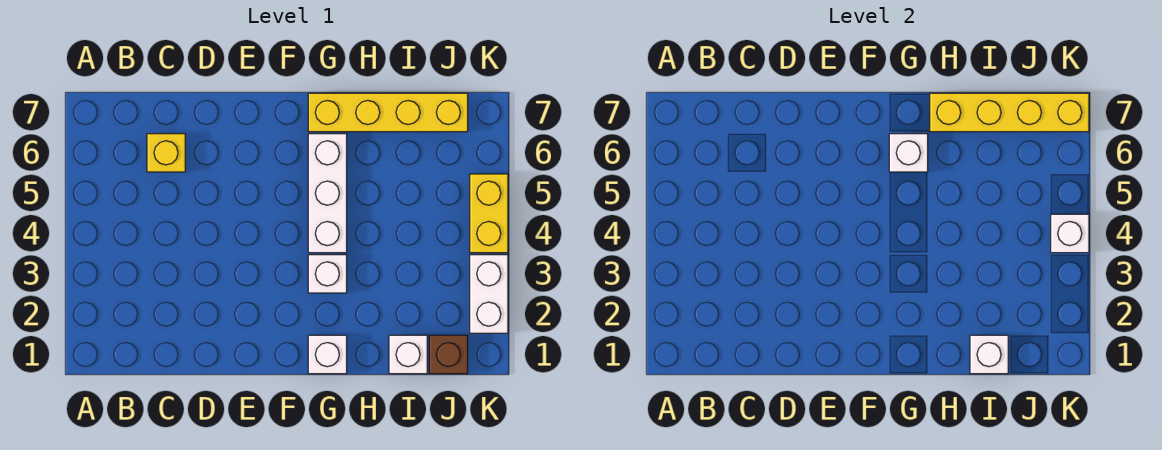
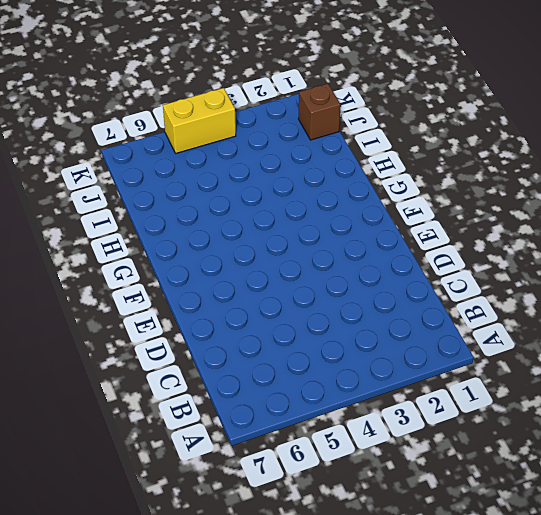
none -> yellow brick C6 level 1
none -> white brick G1 level 1
none -> white brick G3 level 1

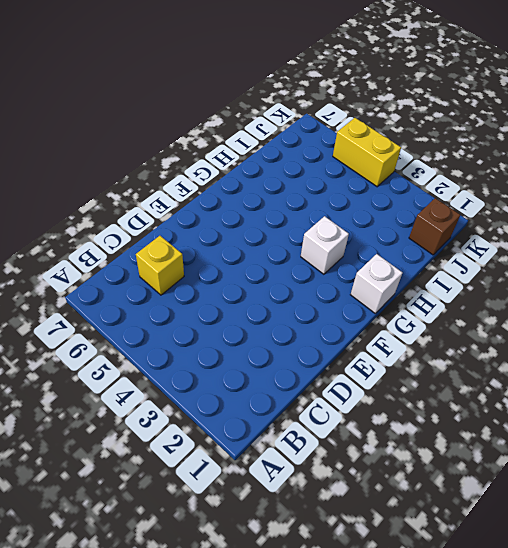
none -> white brick G4:G6 level 1
none -> yellow brick G7:J7 level 1
none -> white brick I1 level 1

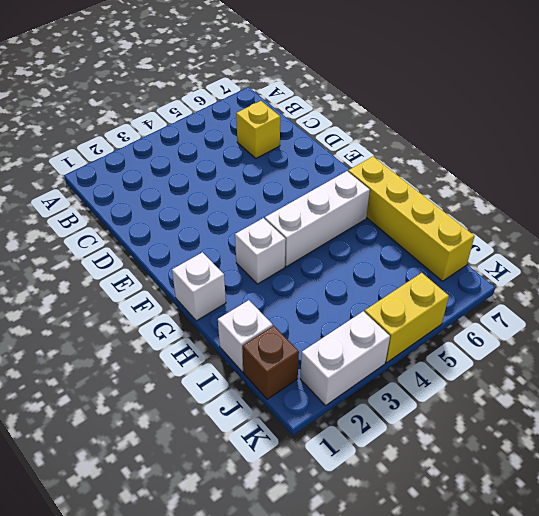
none -> white brick G6 level 2
none -> yellow brick H7:K7 level 2
none -> white brick I1 level 2

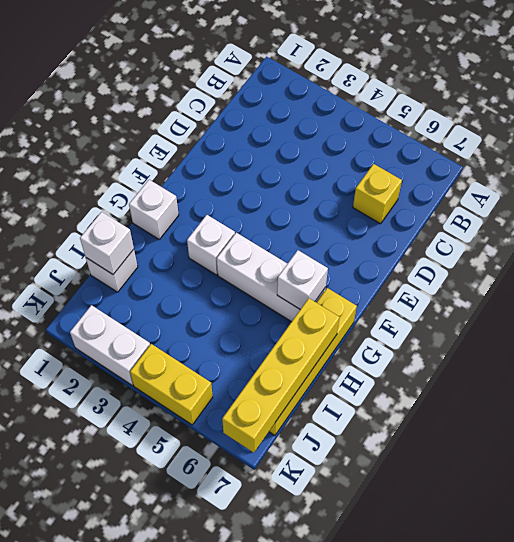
none -> brown brick J1 level 1
none -> white brick K4 level 2

